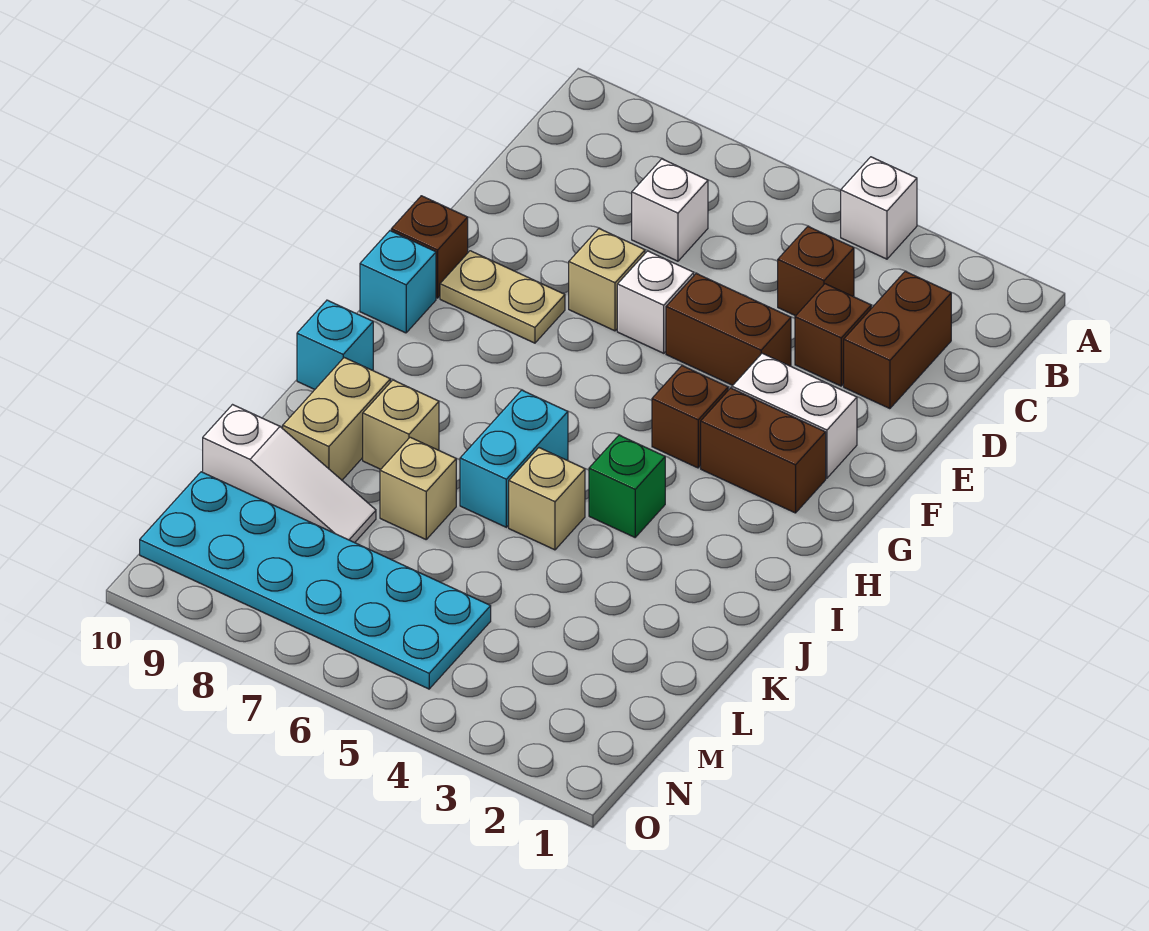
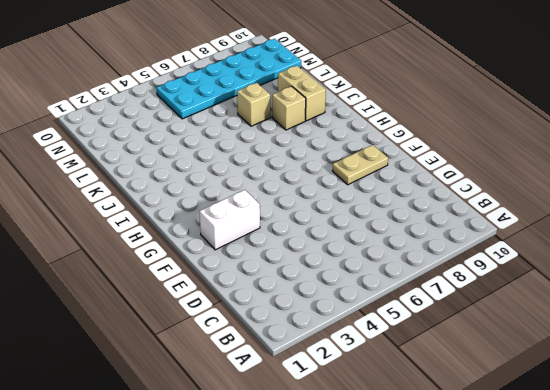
none -> white brick A4 level 1
none -> brown brick C2:D2 level 1
none -> brown brick C4 level 1

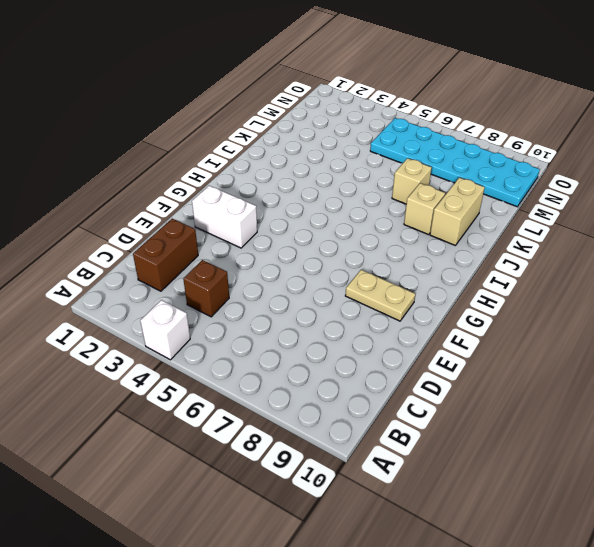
none -> white brick C7 level 1
none -> brown brick D3 level 1
none -> brown brick E4:E5 level 1

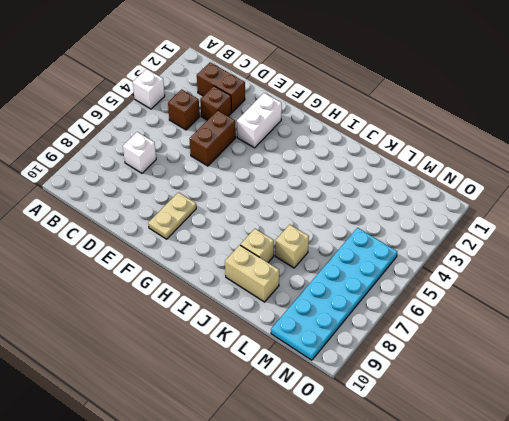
none -> white brick E6 level 1
none -> tan brick E7 level 1
none -> brown brick F10 level 1

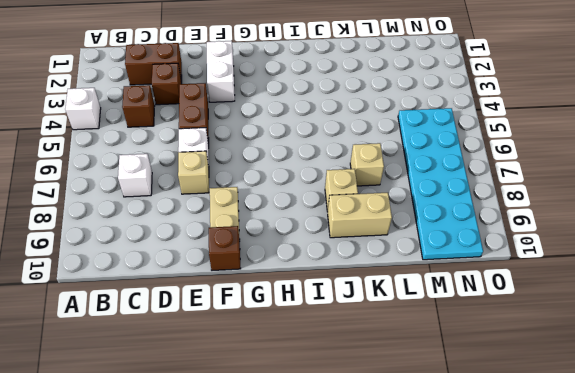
none -> brown brick G2:G3 level 1
none -> brown brick G4 level 1
none -> cyan brick G10 level 1

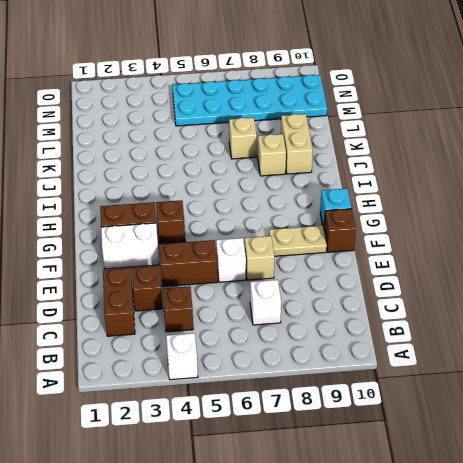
none -> green brick I4 level 1
none -> cyan brick I6:J6 level 1
none -> cyan brick I10 level 1

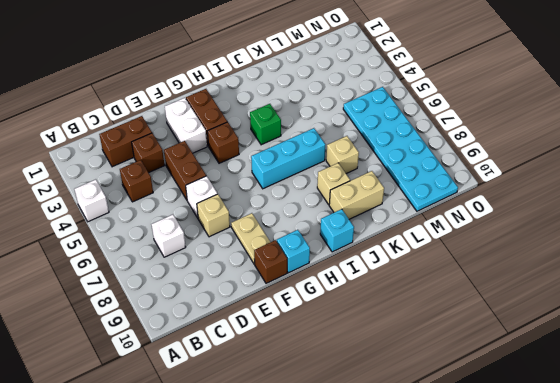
cyan brick H6:J6 level 1 -> cyan brick I6:J6 level 1
none -> tan brick J5 level 1
none -> white slope L8:L10 level 1 top 10

